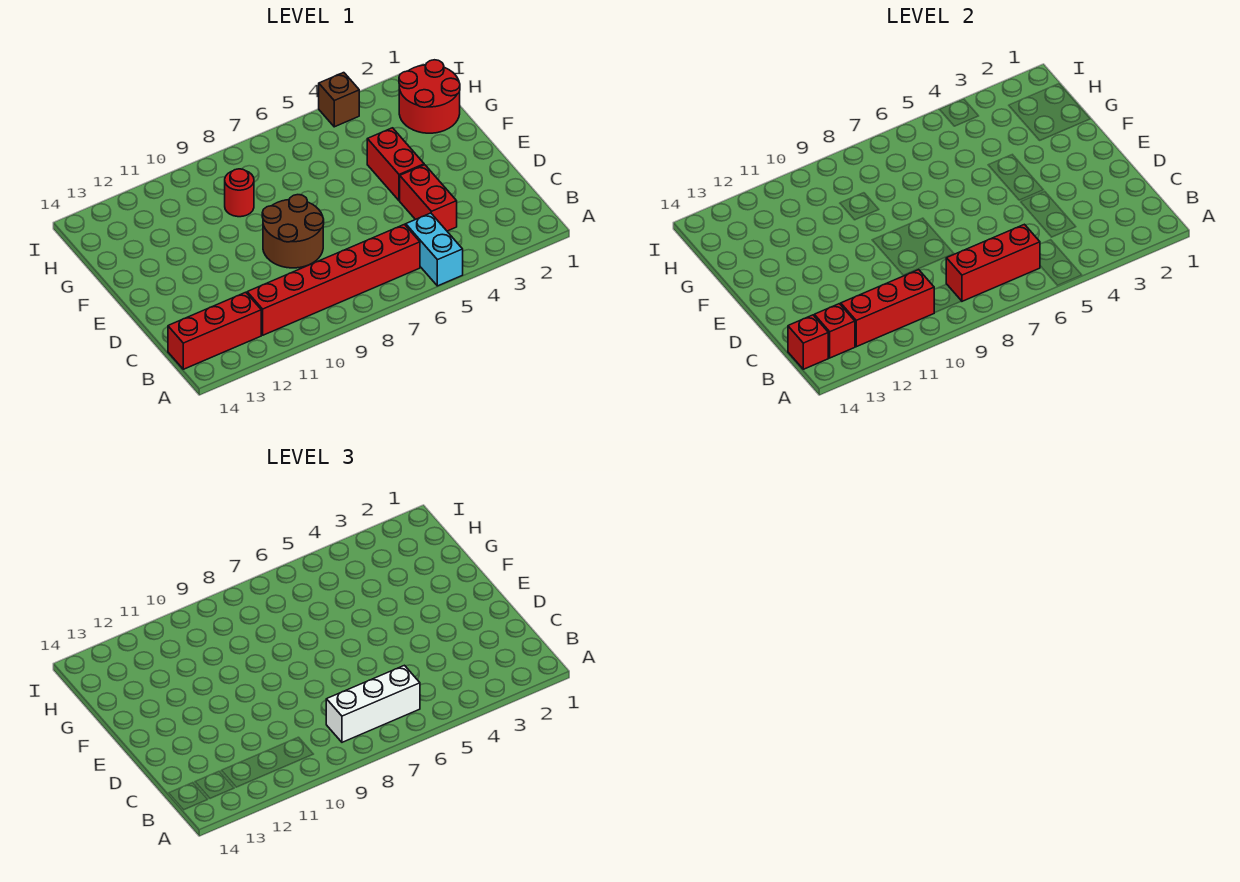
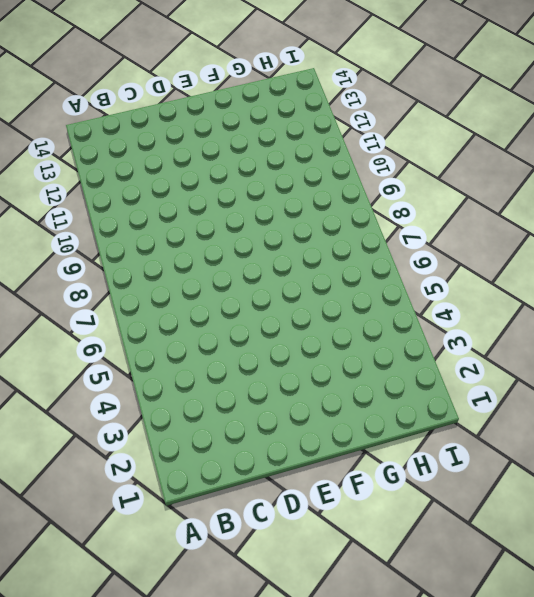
none -> cyan brick A5:B5 level 1
none -> red brick B6:B11 level 1
none -> red brick B12:B14 level 1

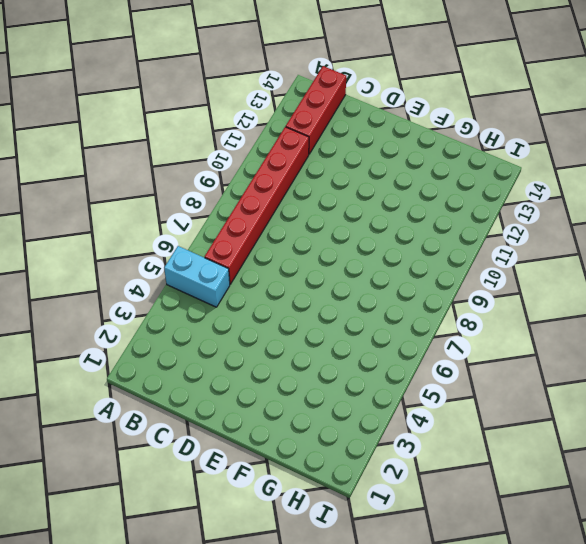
none -> red brick C4:D4 level 1
none -> brown round brick D8:E9 level 1
none -> red brick E4:F4 level 1

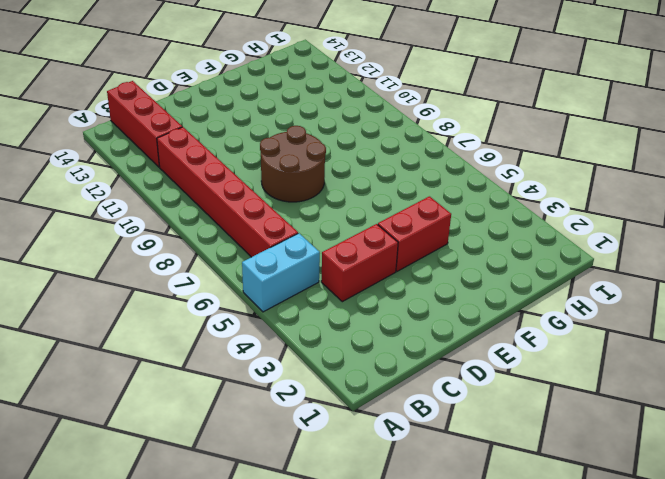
none -> red round brick G1:H2 level 1
none -> red round brick G9 level 1
none -> brown brick I4 level 1

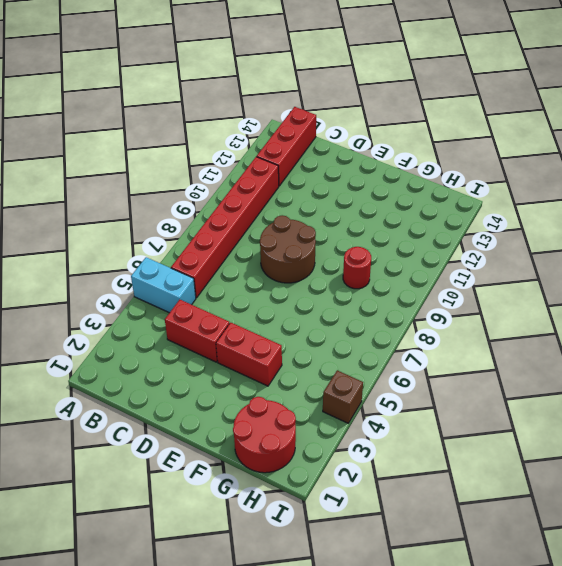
none -> red brick B6:B8 level 2
none -> red brick B10:B12 level 2
none -> red brick B13 level 2

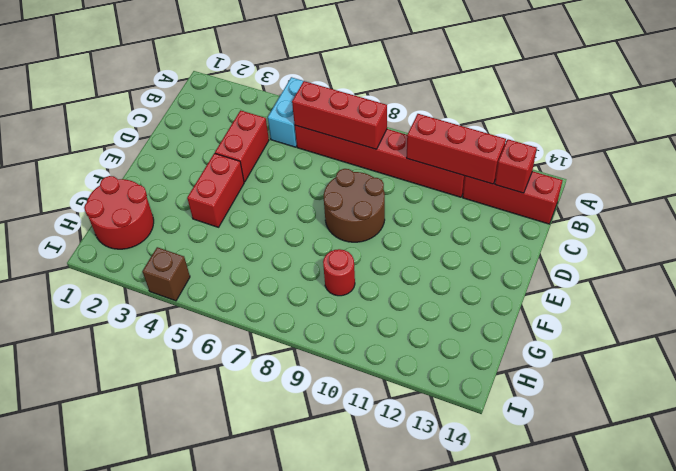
none -> red brick B14 level 2
none -> white brick B6:B8 level 3

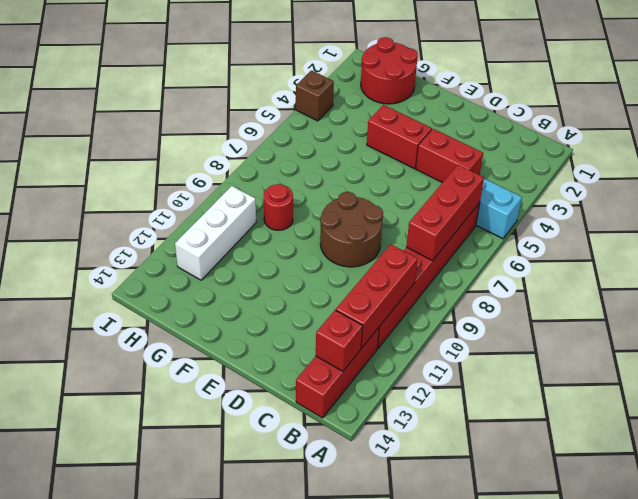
white brick H10:H12 level 1 -> white brick B6:B8 level 3
none -> red brick B14 level 2

